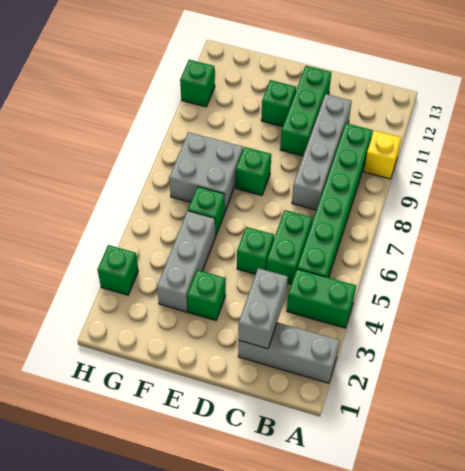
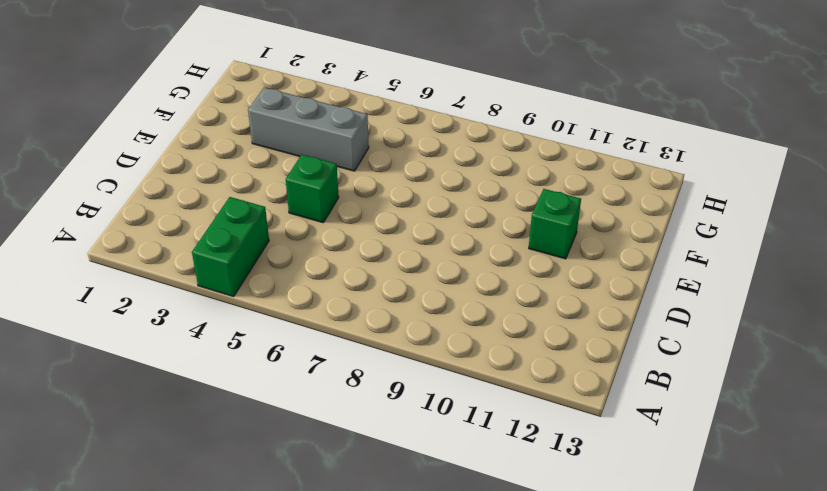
none -> grey brick A2:C2 level 1
none -> yellow brick A10 level 1
none -> green brick B5:B10 level 1

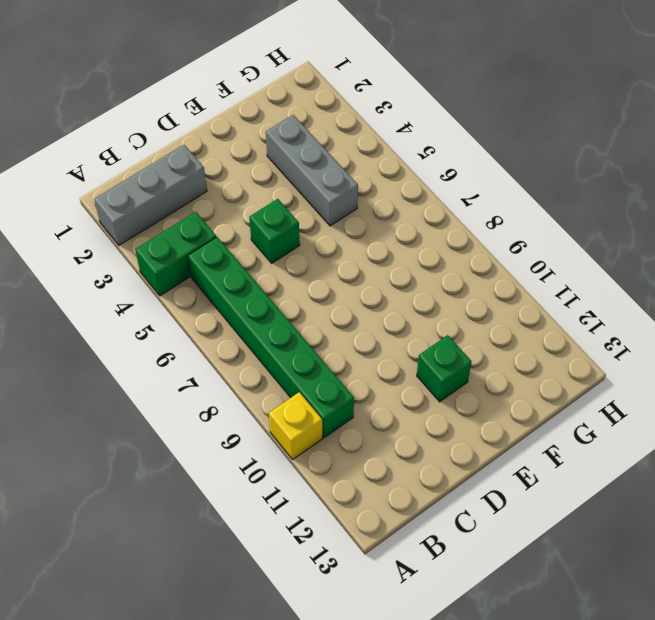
none -> green brick C5:C6 level 1
none -> grey brick C8:C11 level 1
none -> green brick D10:D12 level 1

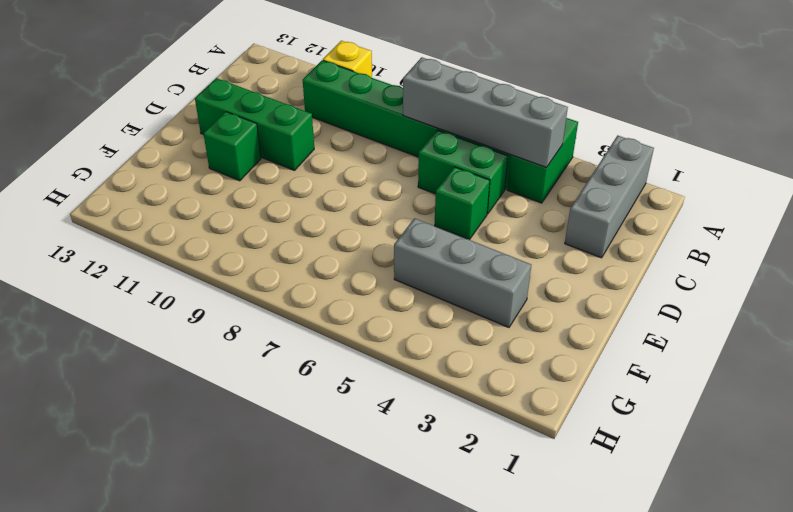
grey brick B4:B7 level 2 -> grey brick C8:C11 level 1
none -> green brick E3 level 1
none -> green brick E8 level 1
none -> green brick F6 level 1

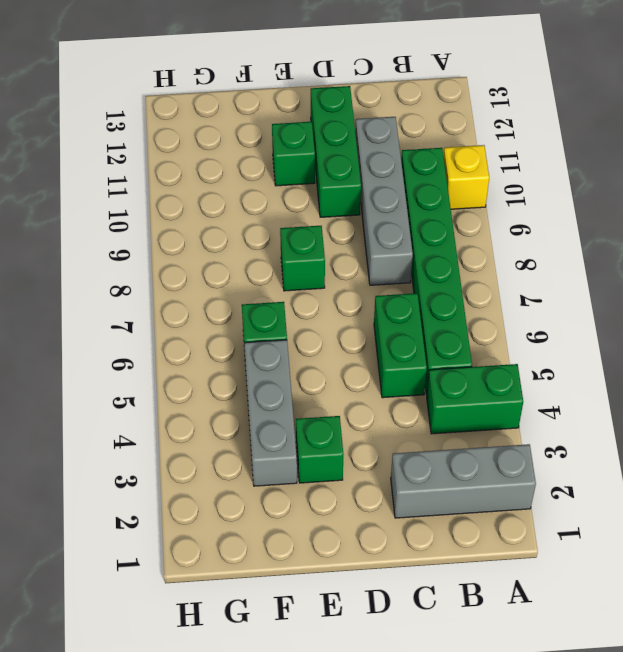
none -> green brick D5 level 1
none -> grey brick F7:G8 level 1
none -> green brick H3 level 1

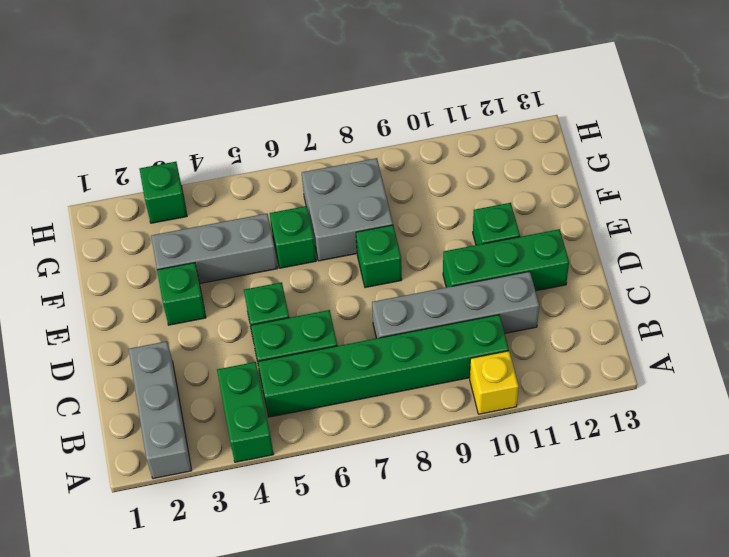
none -> green brick H11 level 1
none -> grey brick C2:C3 level 2

